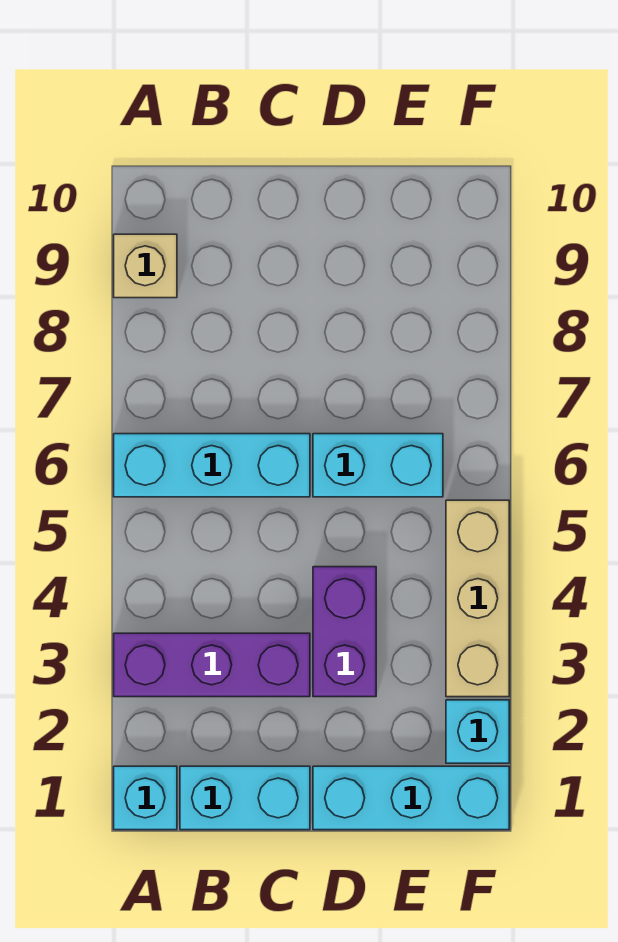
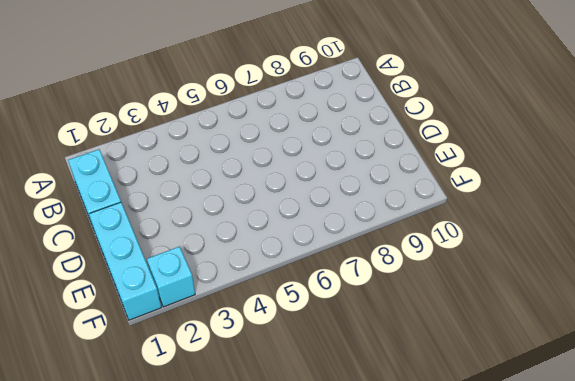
none -> cyan brick A1 level 1
none -> purple brick A3:C3 level 1

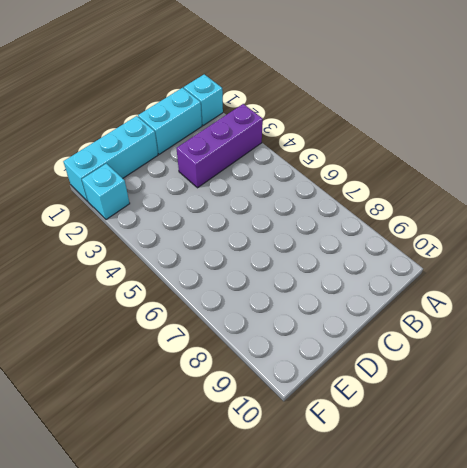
none -> cyan brick A6:C6 level 1
none -> tan brick A9 level 1

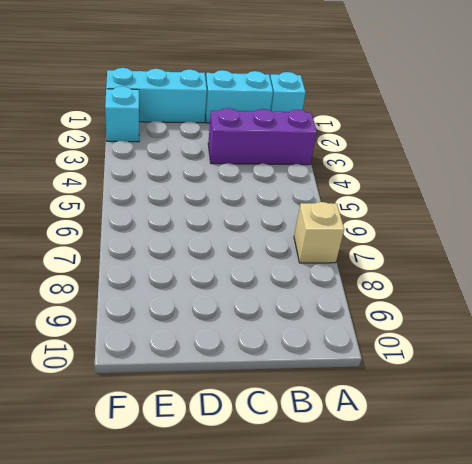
tan brick A7 level 1 -> tan brick A9 level 1
none -> cyan brick A6:C6 level 1
none -> purple brick D3:D4 level 1

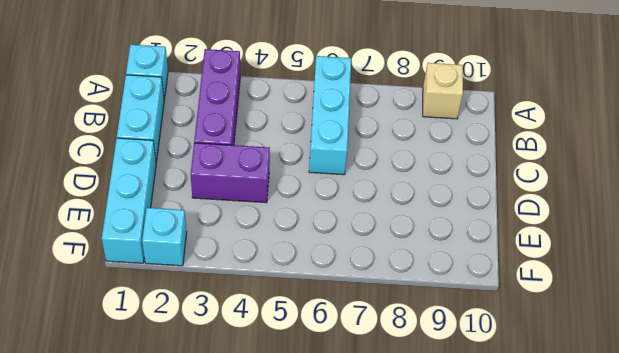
none -> cyan brick D6:E6 level 1
none -> tan brick F3:F5 level 1

